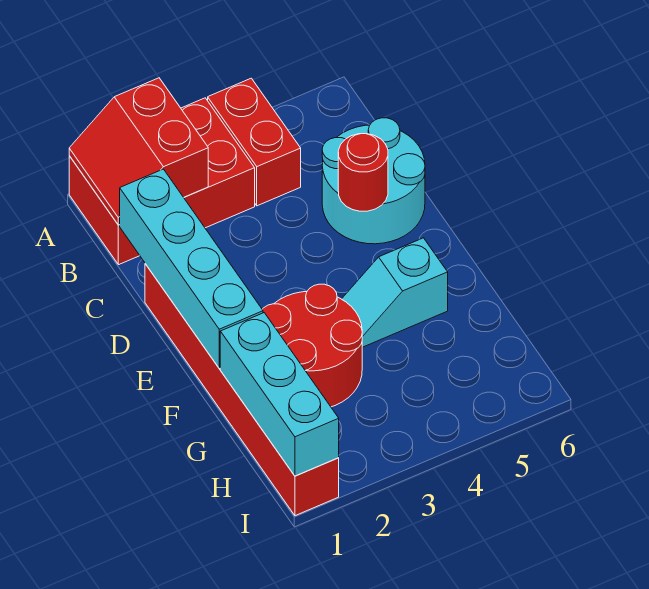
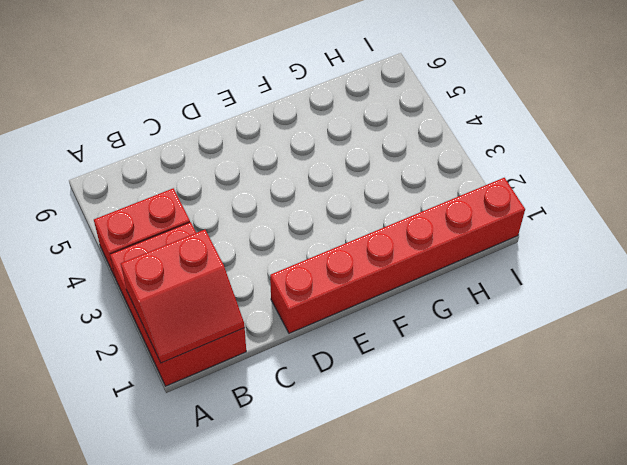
none -> cyan round brick C5:D6 level 1
none -> red round brick F2:G3 level 1

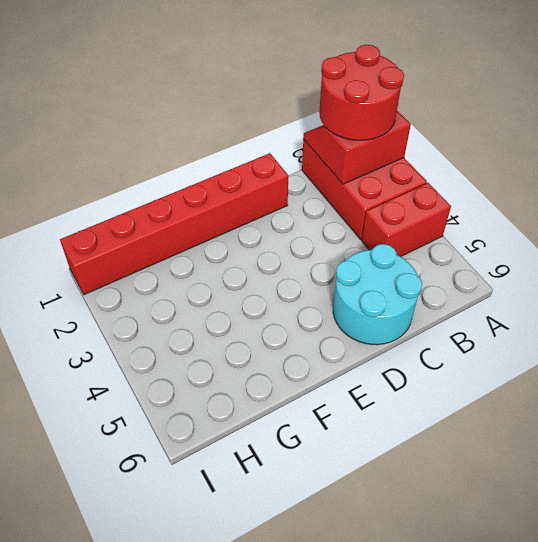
red round brick A1:B2 level 3 -> red round brick F2:G3 level 1
none -> cyan slope F4:F5 level 1 top 5
none -> cyan brick C1:F1 level 2

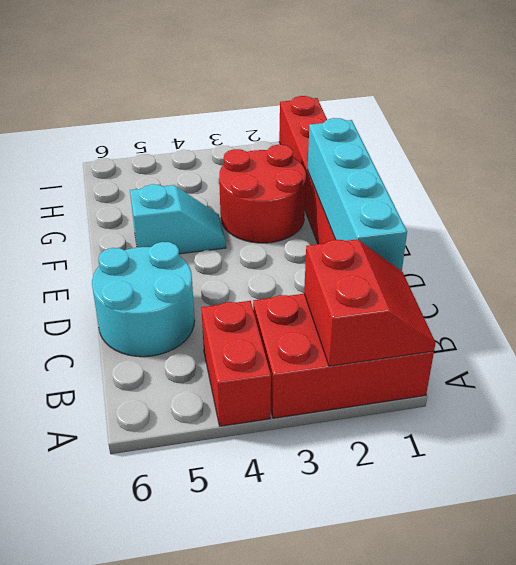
none -> red round brick D5 level 2
none -> cyan brick G1:I1 level 2

